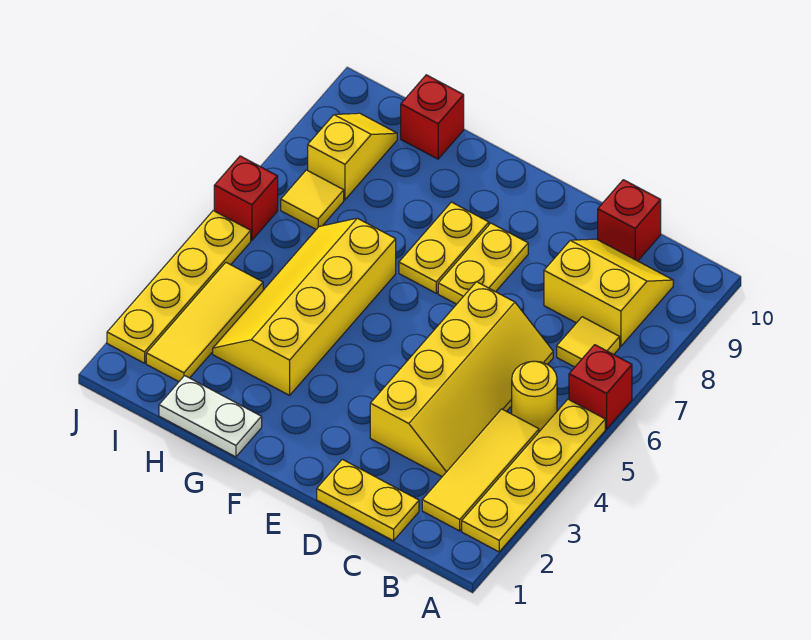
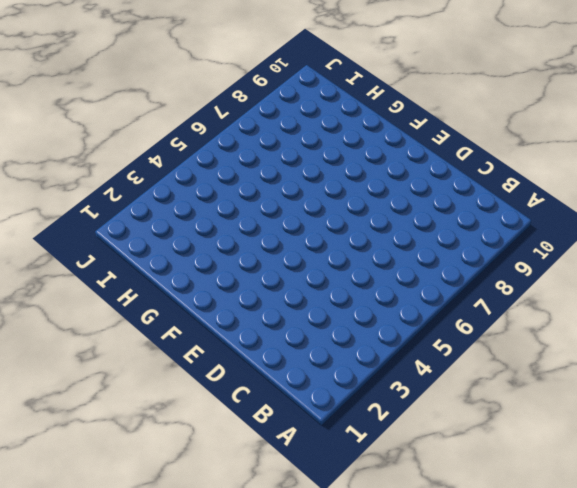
none -> yellow plate A2:A5 level 1
none -> red brick A6 level 1
none -> yellow tile B2:B4 level 1

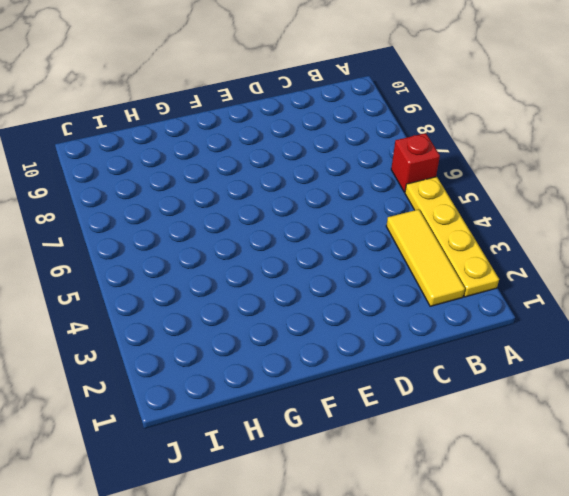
none -> yellow round brick B5 level 1
none -> yellow tile B7 level 1
none -> yellow slope B8:C9 level 1 top 8

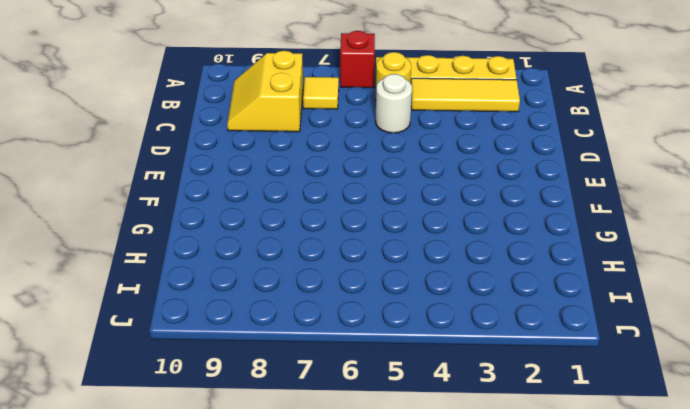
white round brick C5 level 1 -> yellow slope C3:D6 level 1 top D
none -> yellow plate C1:D1 level 1
none -> red brick C10 level 1
none -> yellow plate E7:E8 level 1

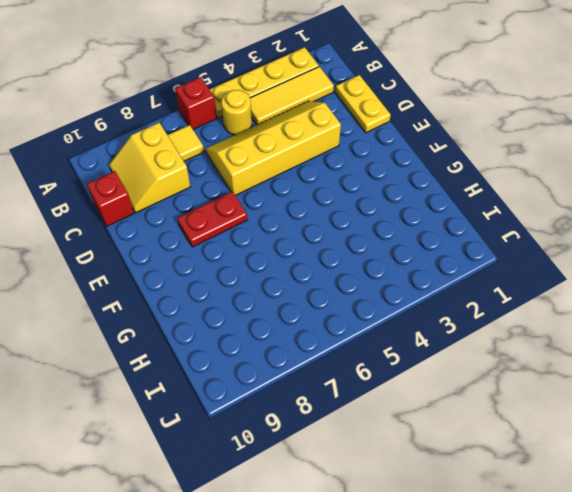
red plate E7:E8 level 1 -> yellow plate E7:E8 level 1
none -> yellow plate F7:F8 level 1
none -> white plate G1:H1 level 1
none -> yellow slope G3:H6 level 1 top G

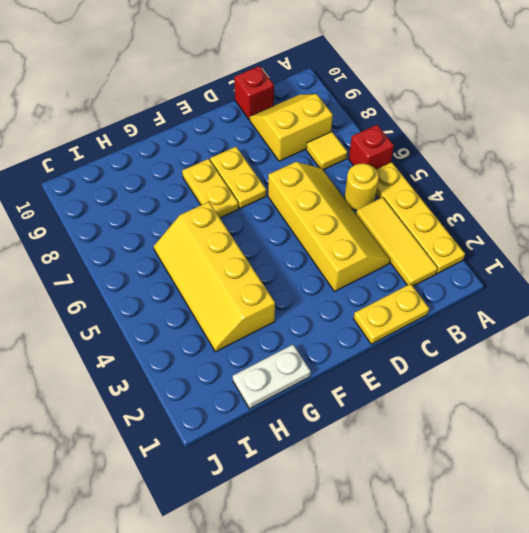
none -> red brick H10 level 1
none -> yellow tile I2:I4 level 1
none -> yellow tile I7 level 1

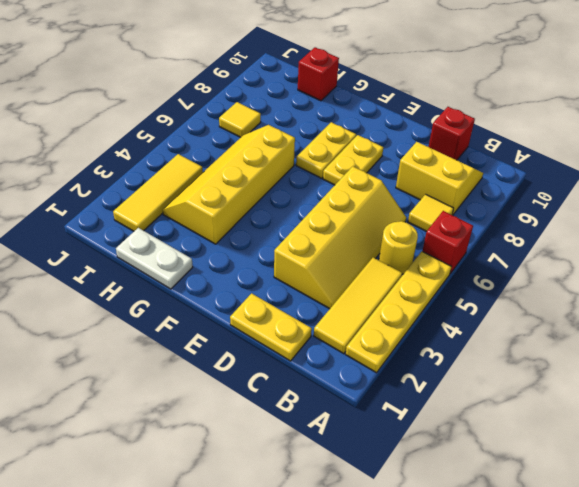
none -> yellow slope I8:I9 level 1 top 8
none -> yellow plate J2:J5 level 1
none -> red brick J6 level 1

